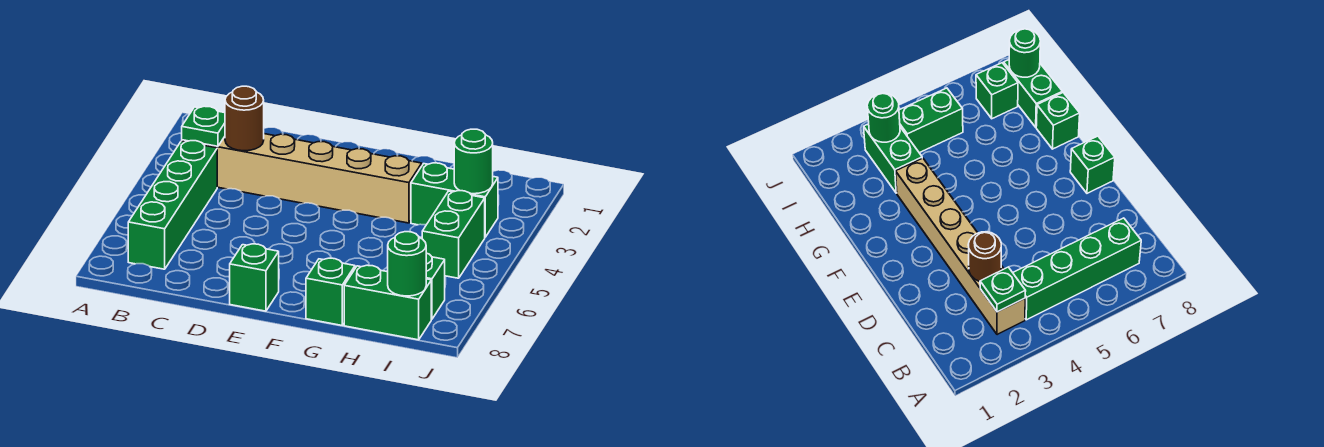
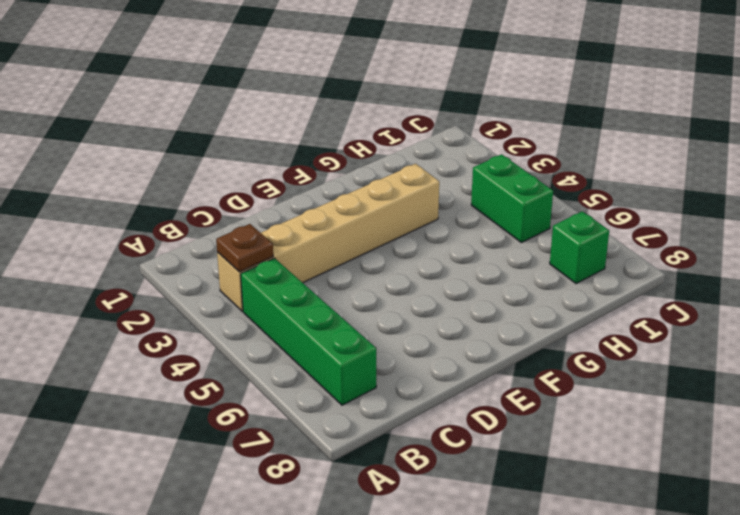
brown plate B3 level 2 -> green plate B3 level 2
none -> green brick E8 level 1
none -> green brick G8 level 1
none -> green brick H3:I3 level 1

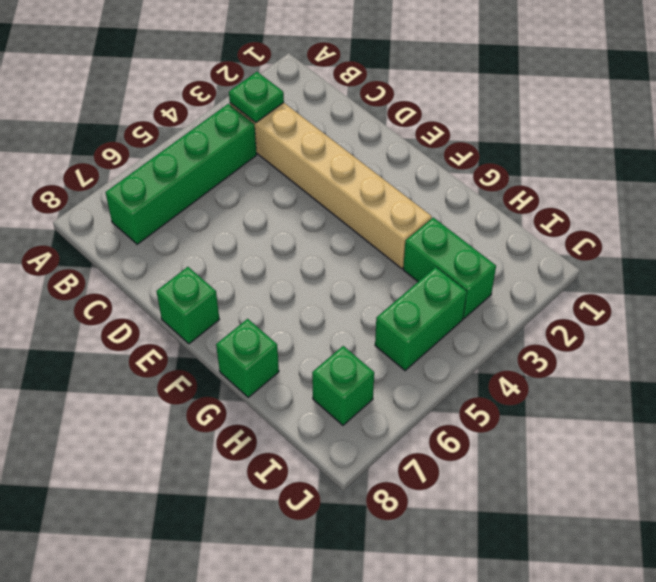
none -> green brick H8:I8 level 1
none -> brown round brick C3 level 2
none -> green round brick I3 level 2

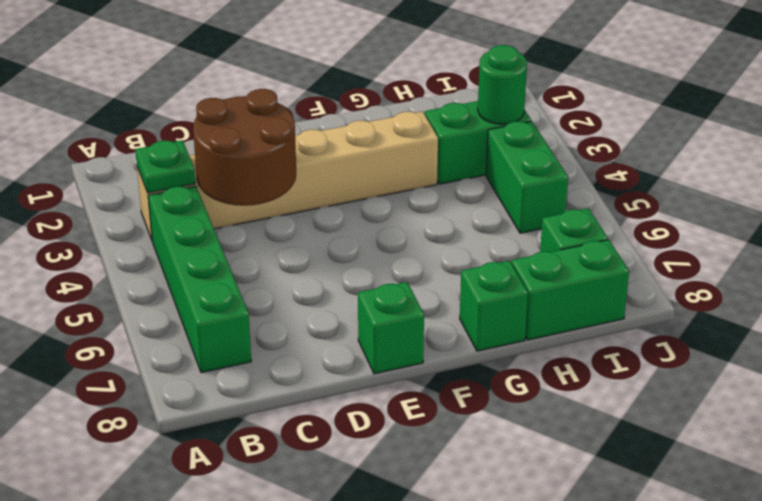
brown round brick C3:D4 level 2 -> brown round brick C3 level 2
none -> green round brick I8 level 2

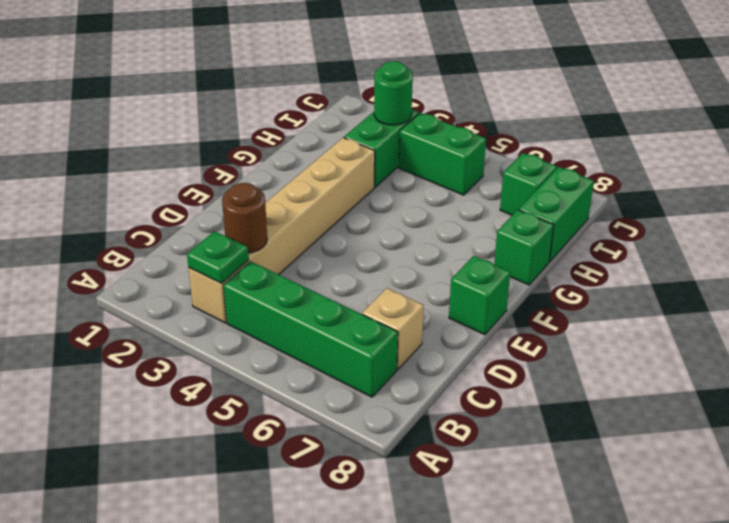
tan brick C7 level 1 -> none
none -> green round brick I8 level 2

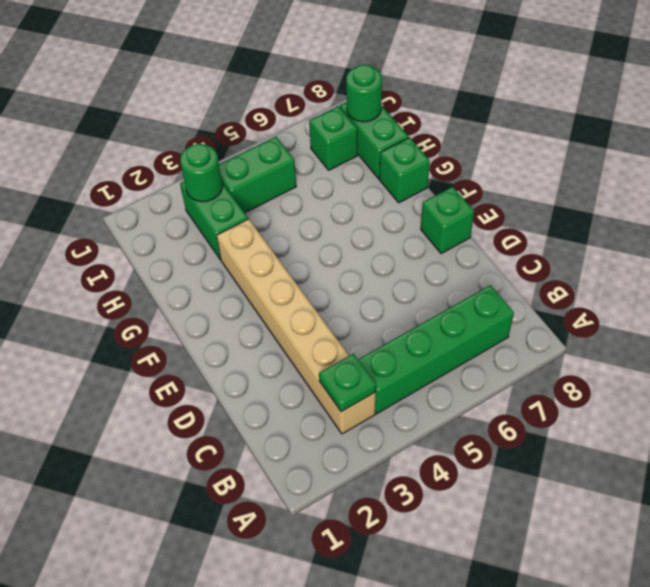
none -> brown round brick C3 level 2

